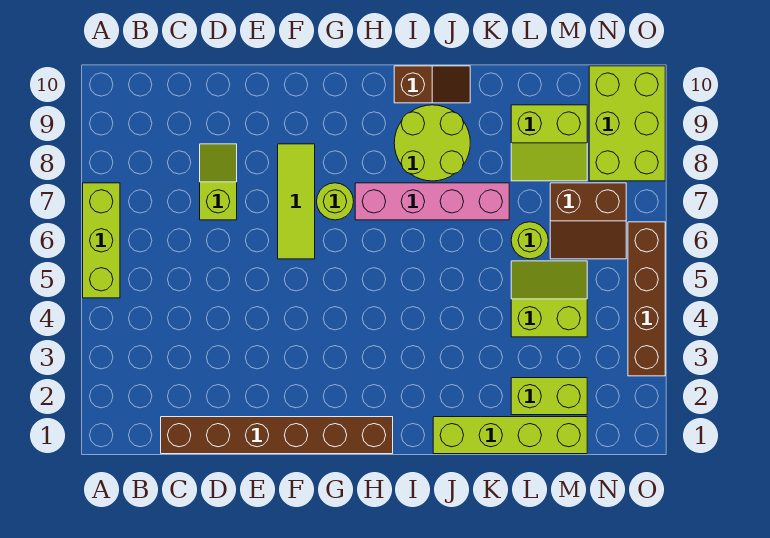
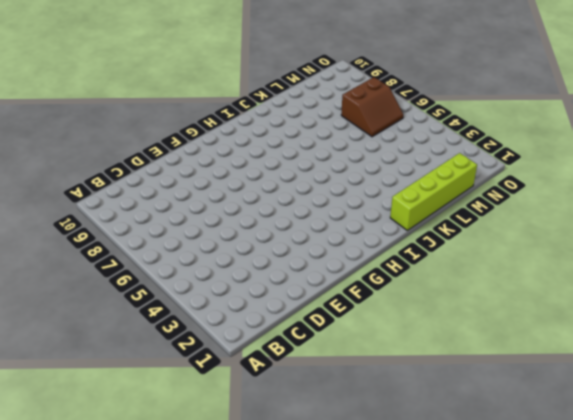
none -> lime brick A5:A7 level 1
none -> brown brick C1:H1 level 1
none -> lime slope D7:D8 level 1 top 7

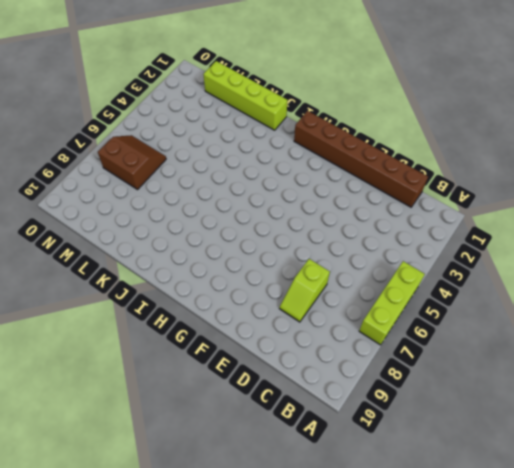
none -> lime tile F6:F8 level 1
none -> lime round brick G7 level 1
none -> pink brick H7:K7 level 1

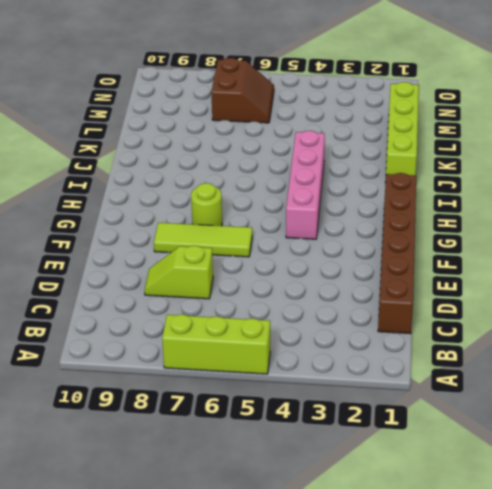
pink brick G4:J4 level 1 -> pink brick H7:K7 level 1
none -> lime round brick I8:J9 level 1
none -> brown slope I10:J10 level 1 top I
none -> lime brick L2:M2 level 1

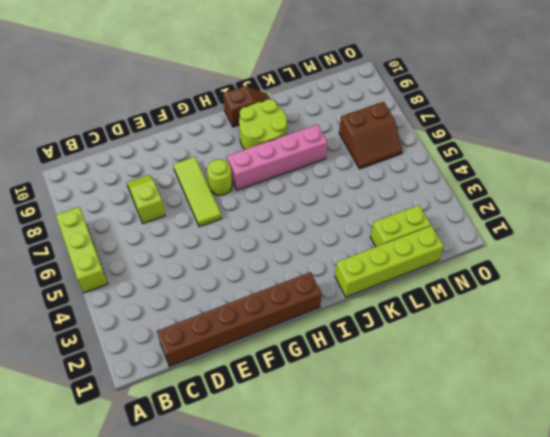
none -> lime slope L4:M5 level 1 top 4
none -> lime round brick L6 level 1
none -> lime slope L8:M9 level 1 top 9

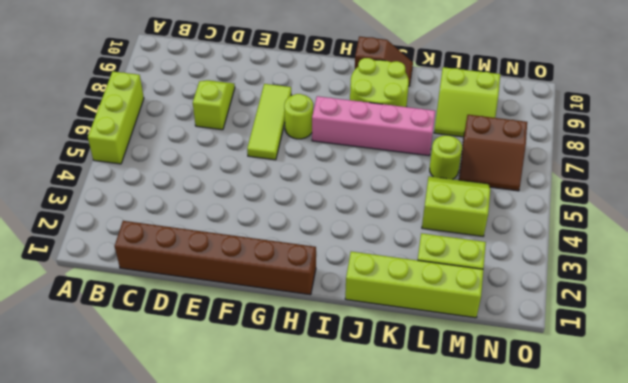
none -> lime brick N8:O10 level 1
none -> brown brick O3:O6 level 1

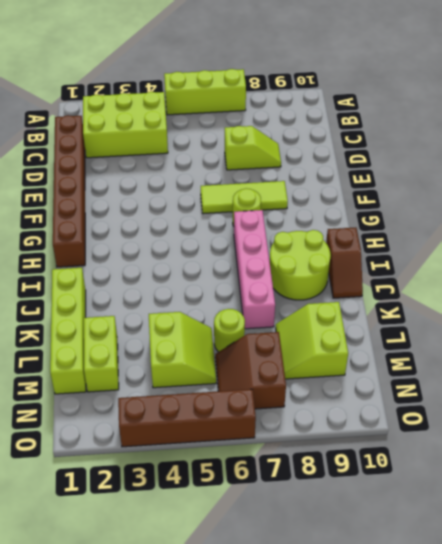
lime brick B2:C4 level 1 -> lime brick N8:O10 level 1

